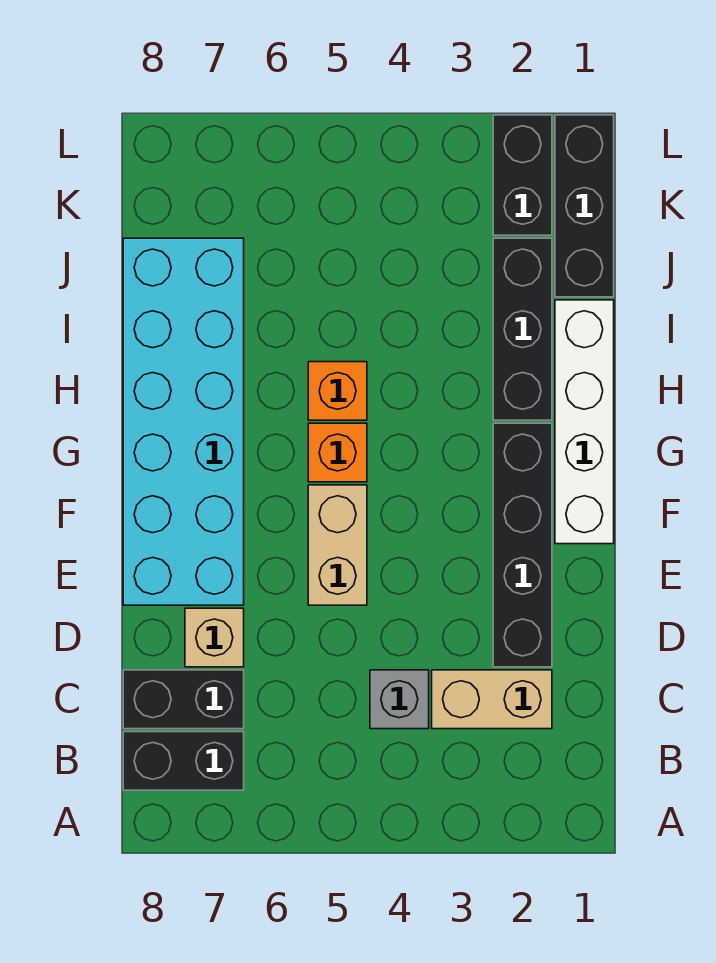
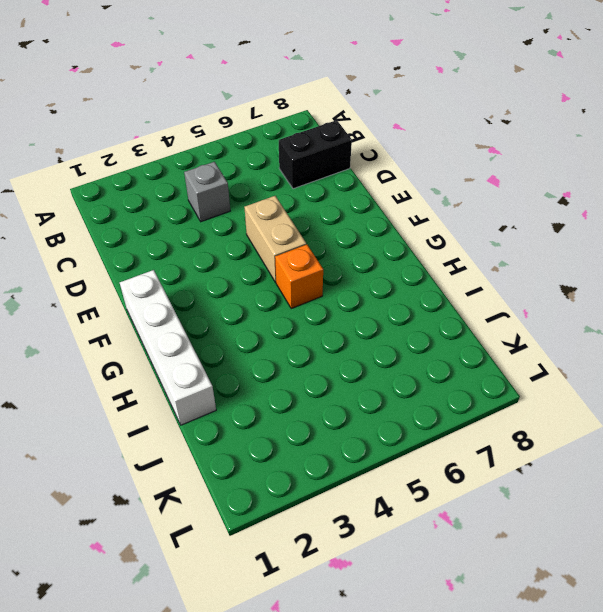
none -> black brick B7:B8 level 1
none -> tan brick C2:C3 level 1
none -> black brick D2:G2 level 1

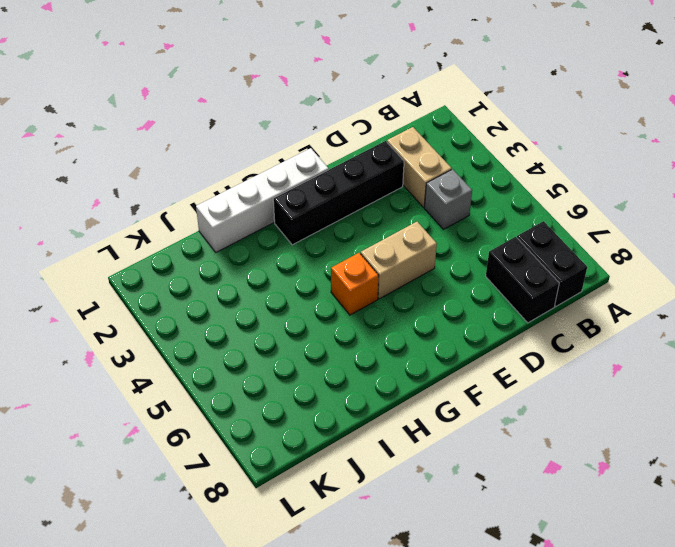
none -> tan brick D7 level 1
none -> cyan brick E7:J8 level 1
none -> black brick H2:J2 level 1

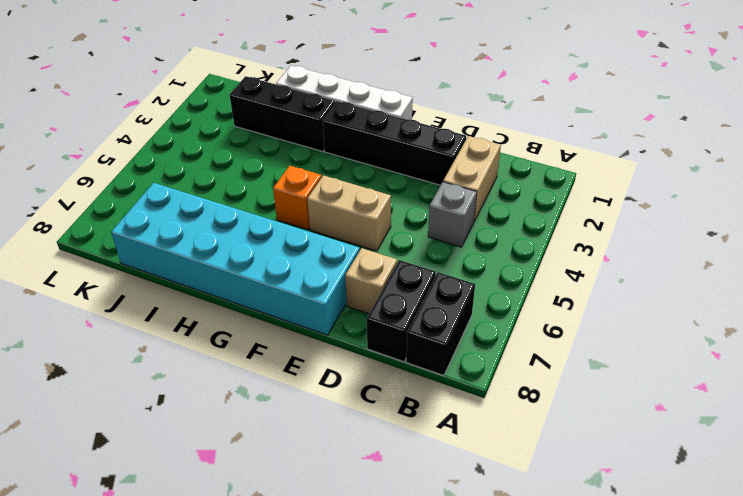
none -> orange brick H5 level 1
none -> black brick J1:L1 level 1
none -> black brick K2:L2 level 1

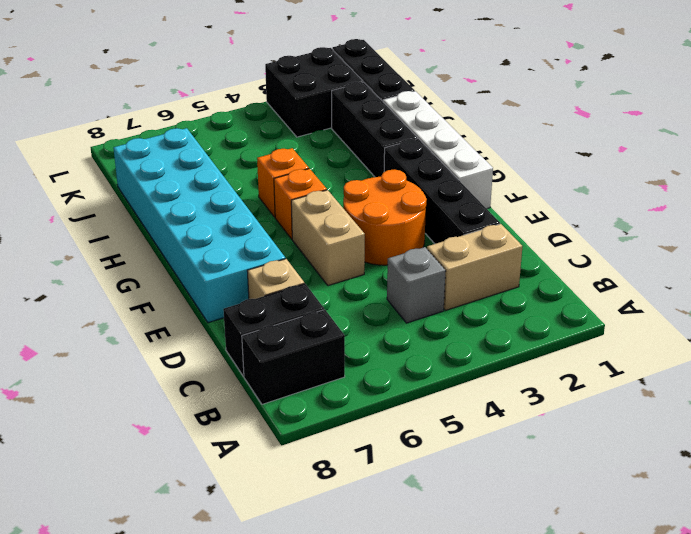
orange round brick E3:F4 level 1 -> none
black brick K2:L3 level 1 -> black brick K2:L2 level 1

